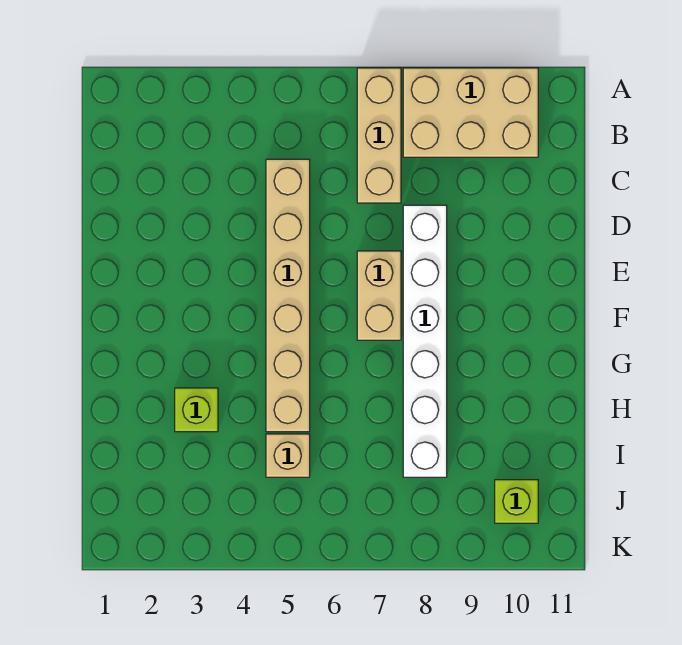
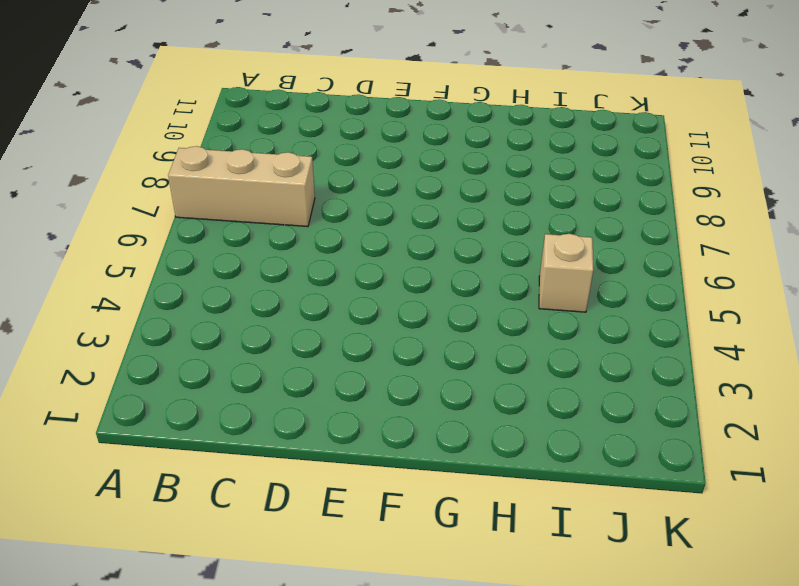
none -> tan brick A8:B10 level 1
none -> tan brick C5:H5 level 1

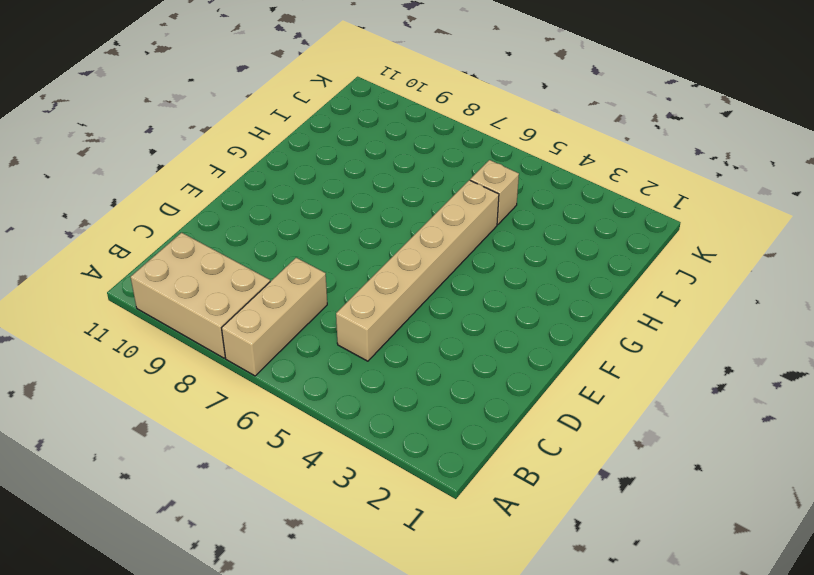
none -> white brick D8:I8 level 1
none -> tan brick E7:F7 level 1

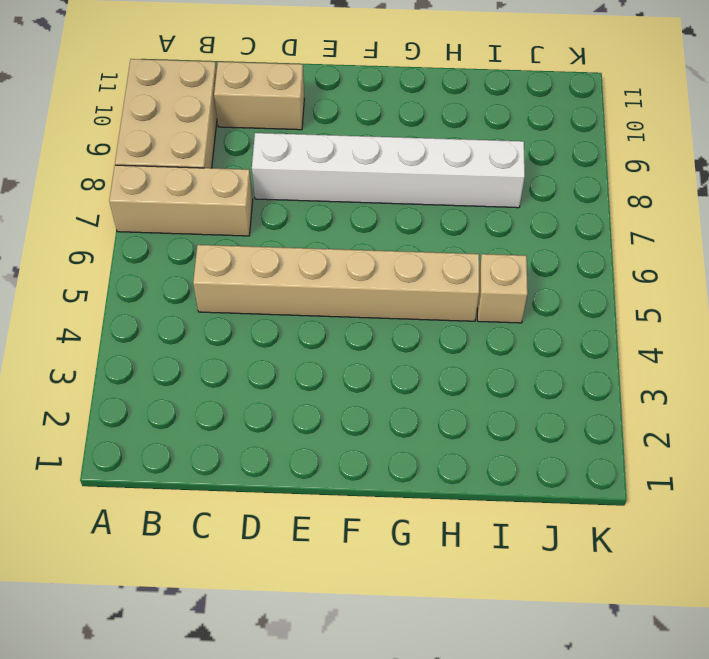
tan brick C10:D10 level 1 -> tan brick E7:F7 level 1
none -> lime brick H3 level 1
none -> lime brick J10 level 1

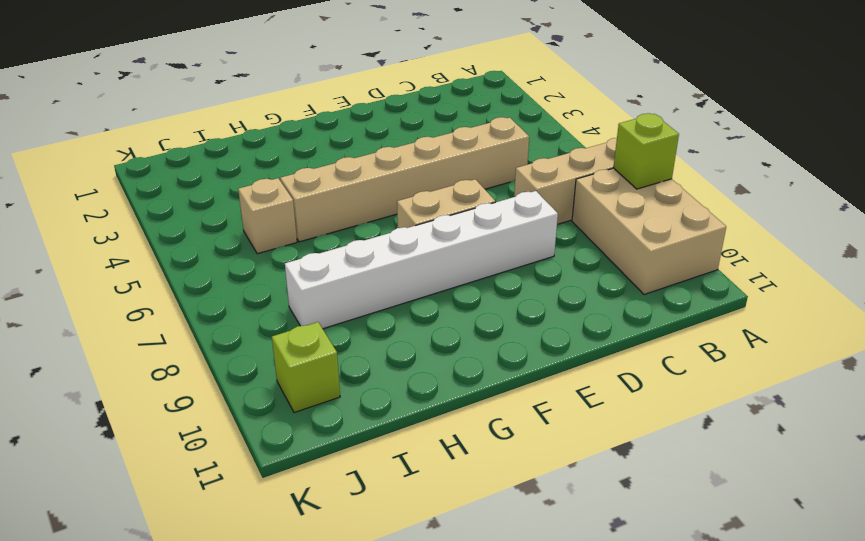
lime brick A8 level 2 -> lime brick H3 level 1

